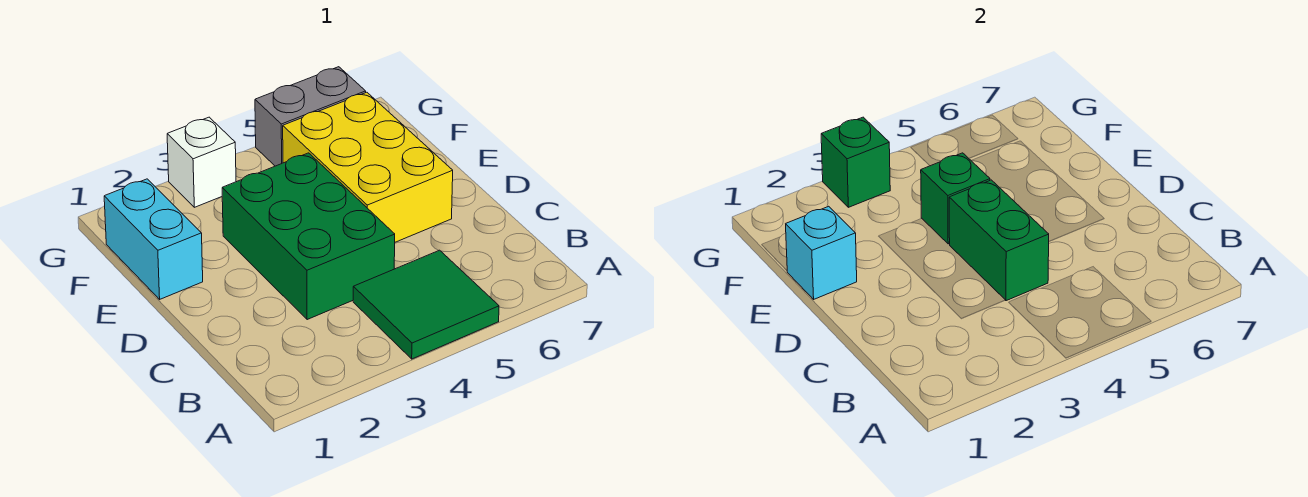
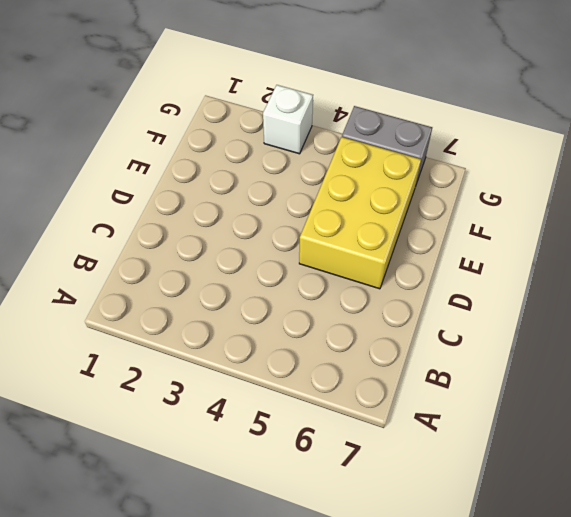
none -> green tile A4:B5 level 1
none -> green brick C3:E4 level 1

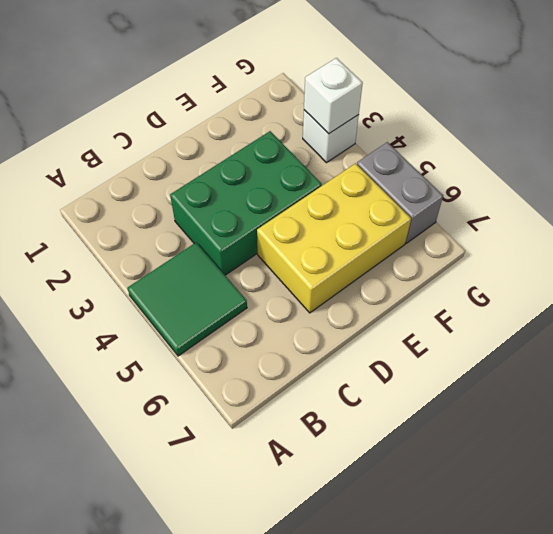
white brick G3 level 2 -> green brick G3 level 2
none -> cyan brick E1:F1 level 1
none -> green brick C4:D4 level 2

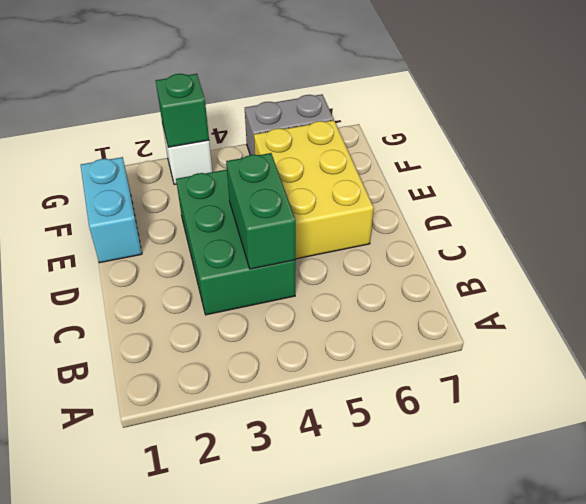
none -> green tile A4:B5 level 1
none -> cyan brick E1 level 2

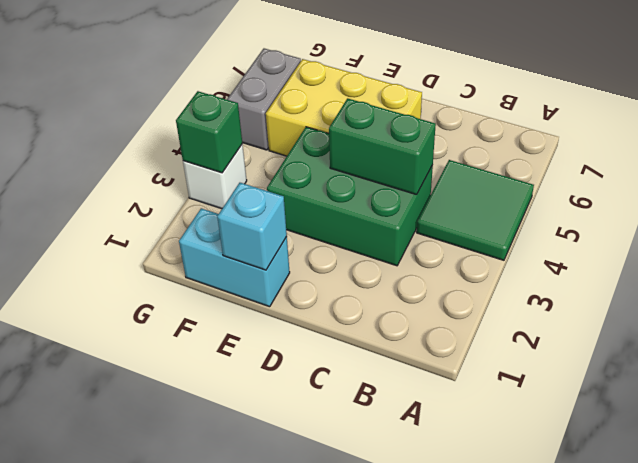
none -> green brick E4 level 2

